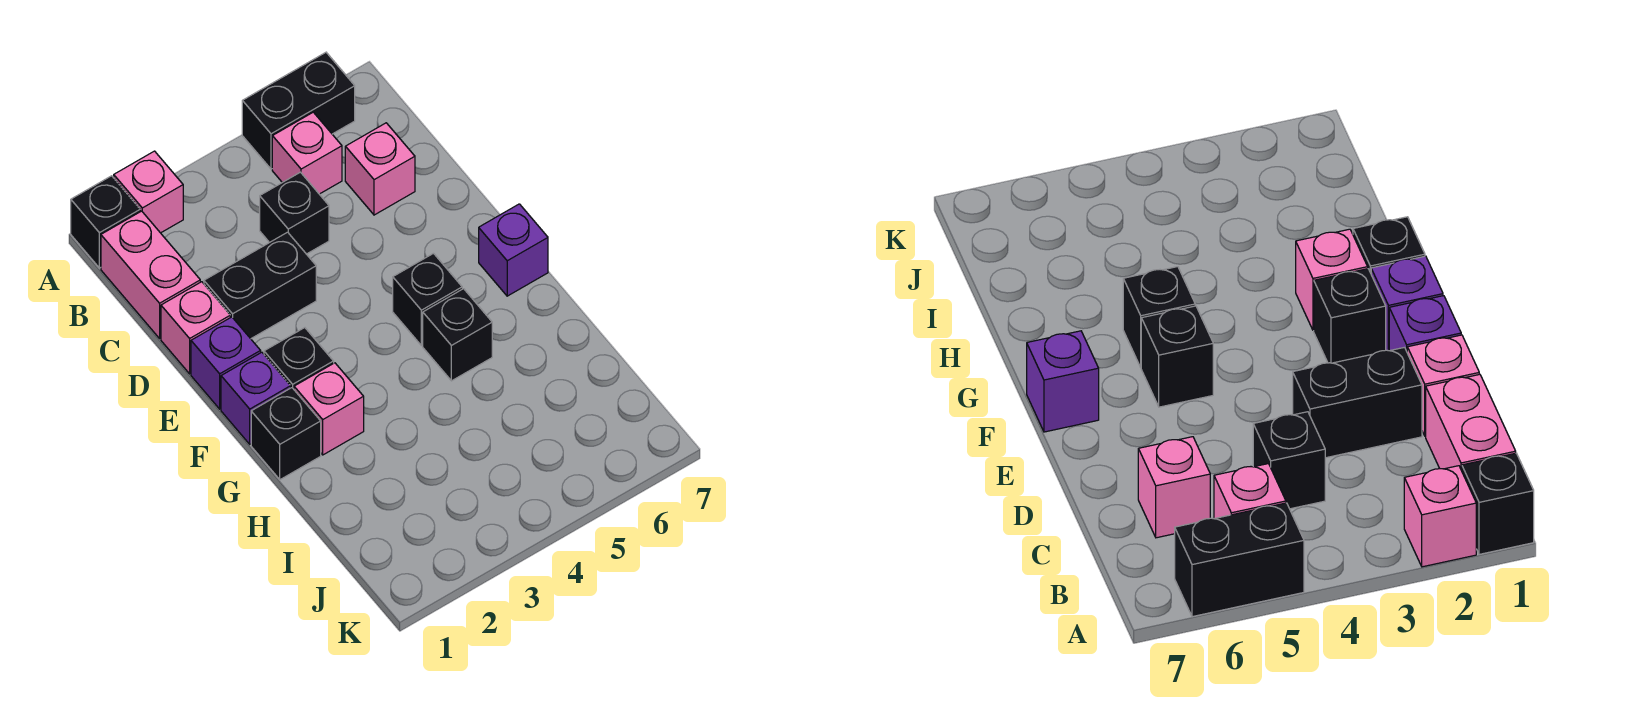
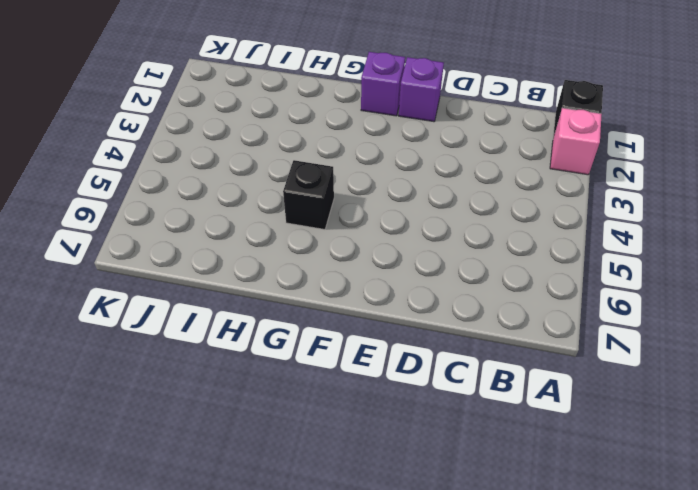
none -> black brick A5:A6 level 1
none -> pink brick B1:C1 level 1
none -> pink brick B5 level 1

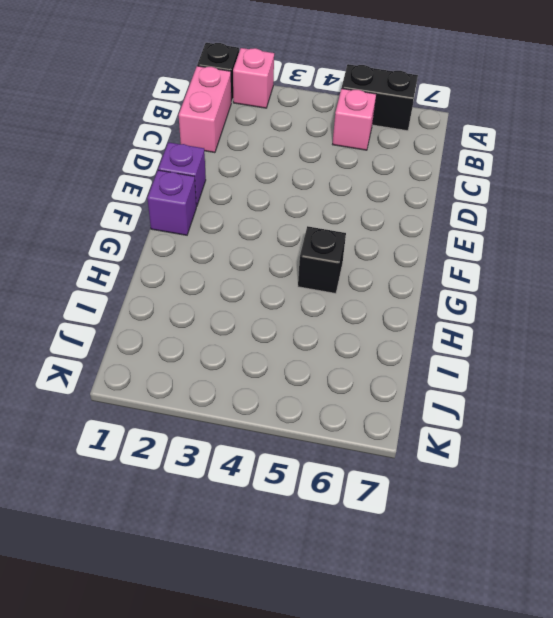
none -> black brick C4 level 1
none -> pink brick C6 level 1
none -> pink brick D1 level 1

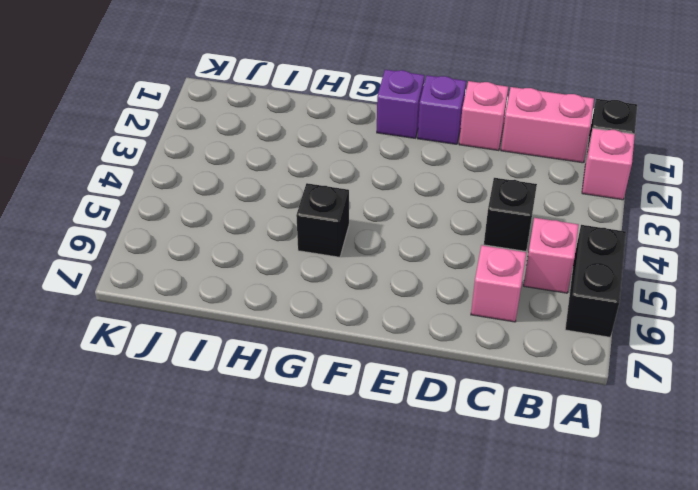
none -> black brick D2:D3 level 1
none -> black brick F2 level 1
none -> black brick F5 level 1

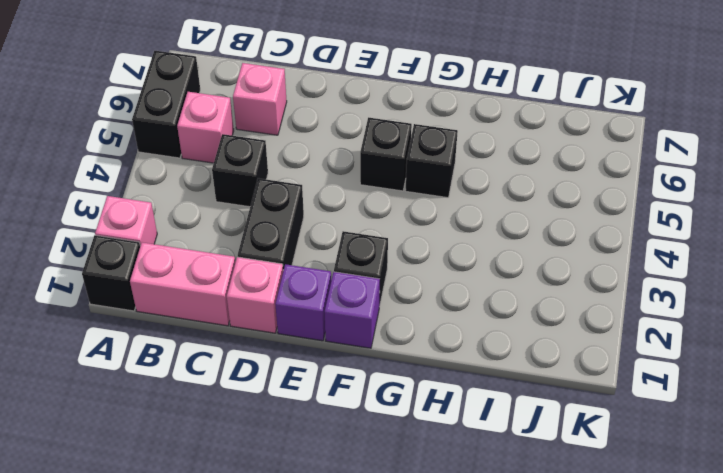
none -> purple brick F7 level 1
none -> black brick G1 level 1
none -> pink brick G2 level 1

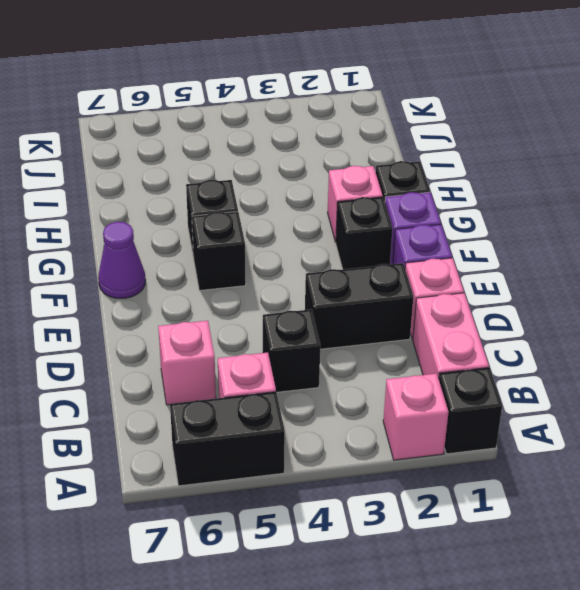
purple cone F7 level 1 -> purple brick F7 level 1

